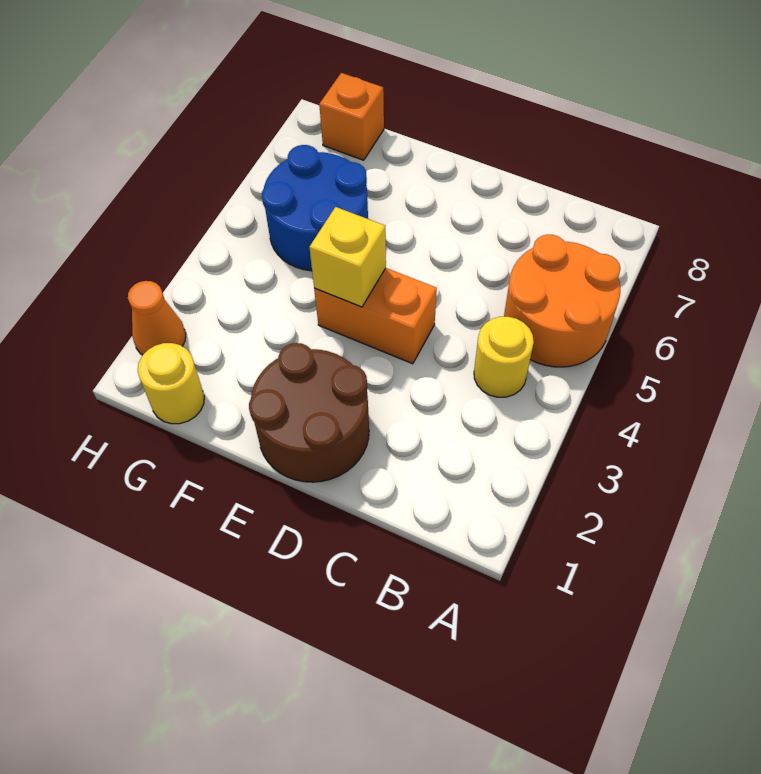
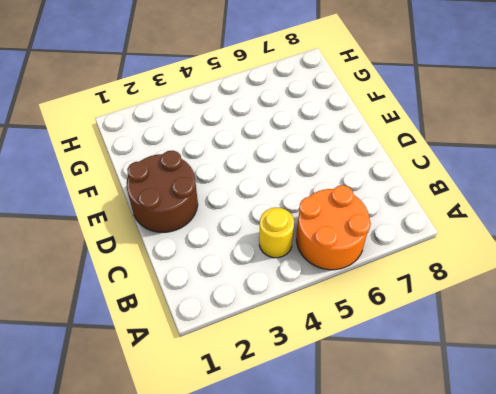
none -> orange brick D4:E4 level 1
none -> blue round brick F5:G6 level 1

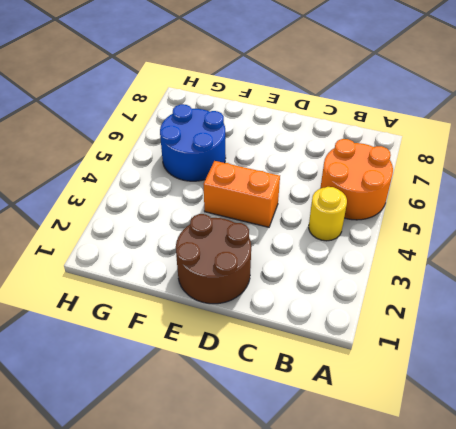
none -> yellow round brick G1 level 1
none -> orange brick G8 level 1

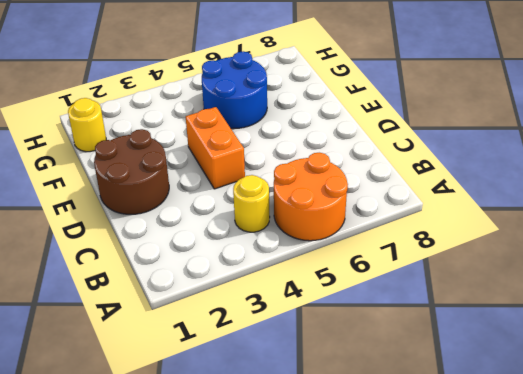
none -> orange brick G8 level 1
none -> orange cone H2 level 1

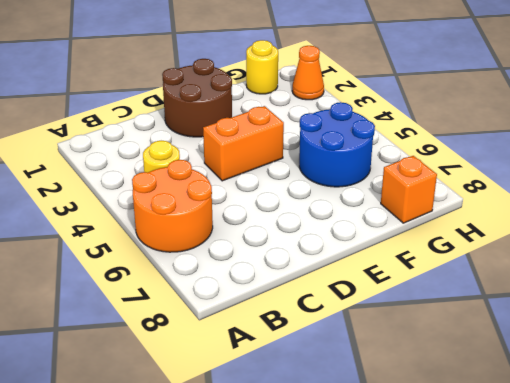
none -> yellow brick E4 level 2

